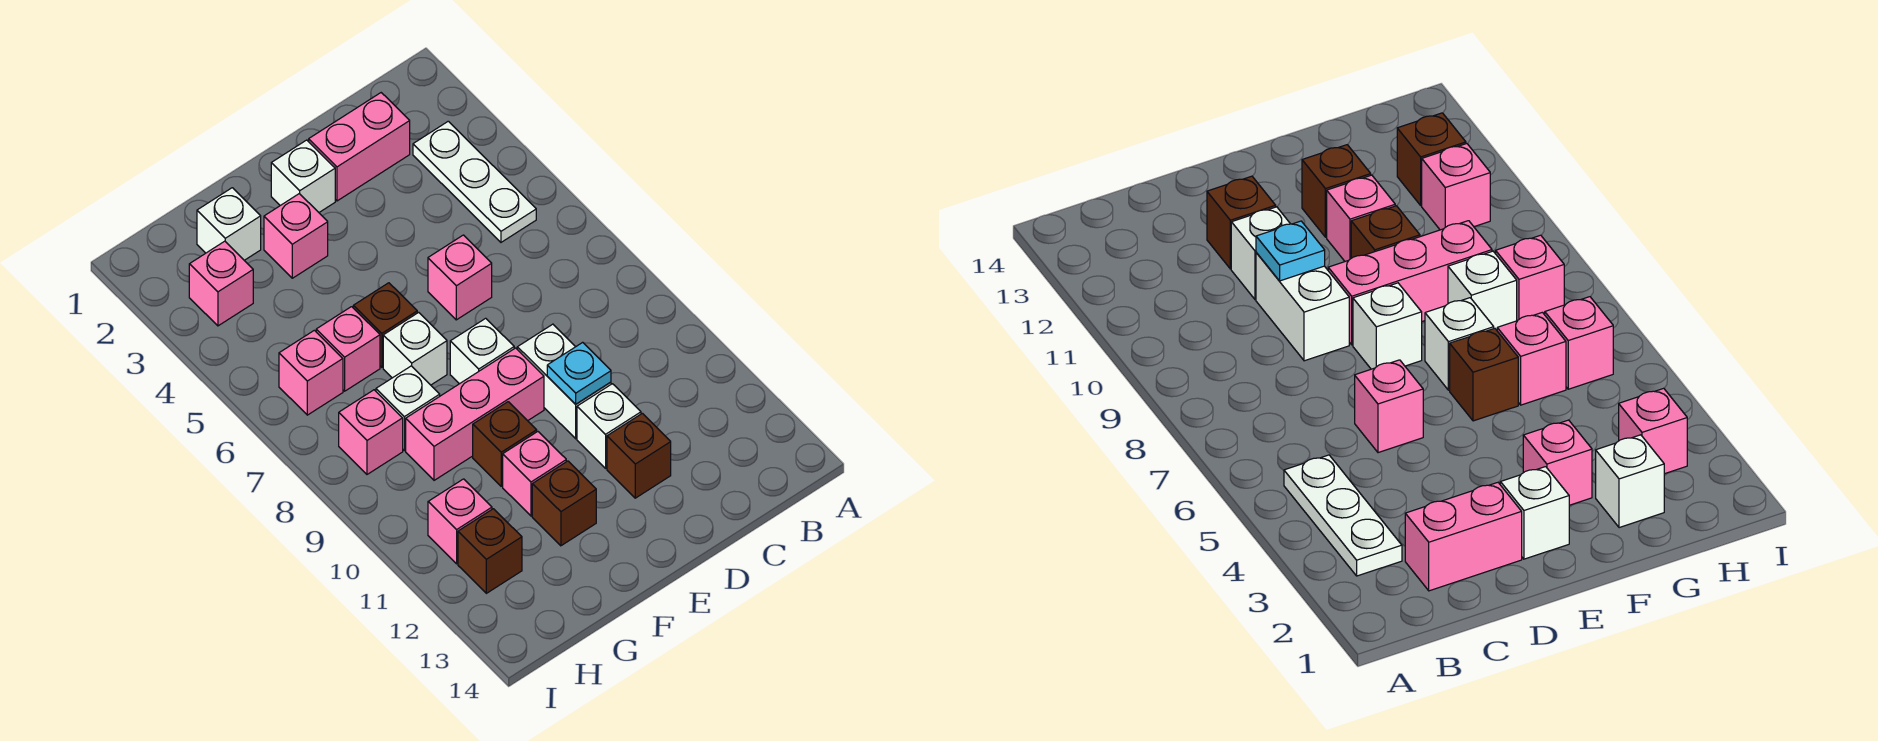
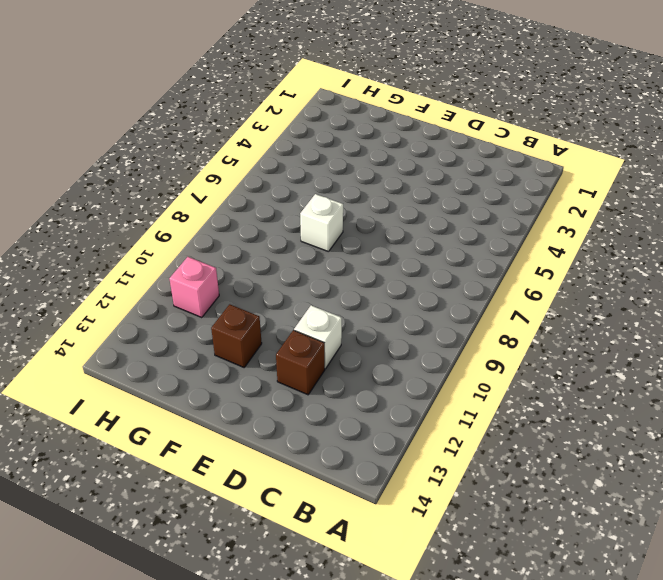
none -> white plate B3:B5 level 1
none -> pink brick C2:D2 level 1
none -> pink brick D6 level 1

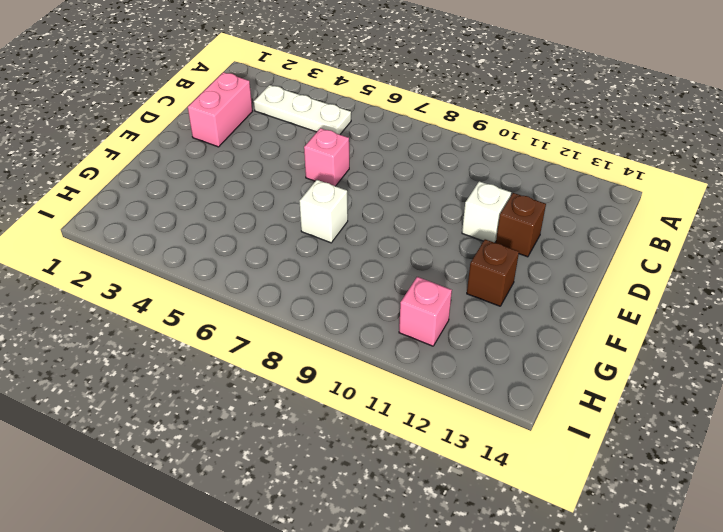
none -> white brick D9:D10 level 1
none -> white brick E2 level 1
none -> white brick E8 level 1

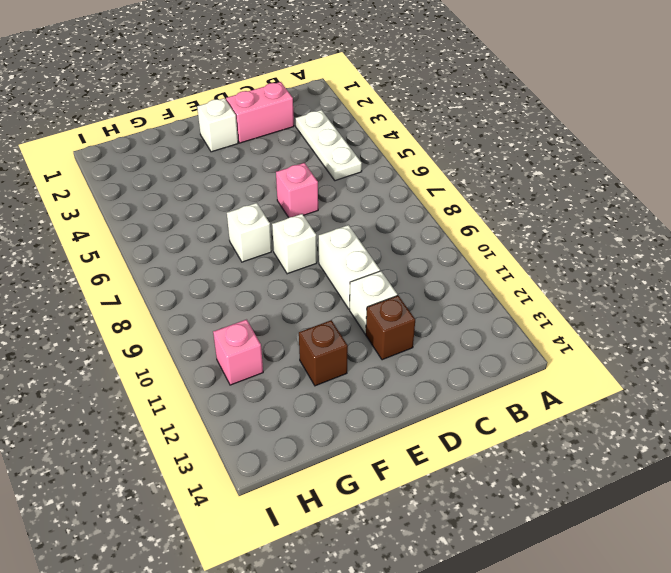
none -> pink brick E9:G9 level 1
none -> pink brick F3 level 1
none -> brown brick F6 level 1

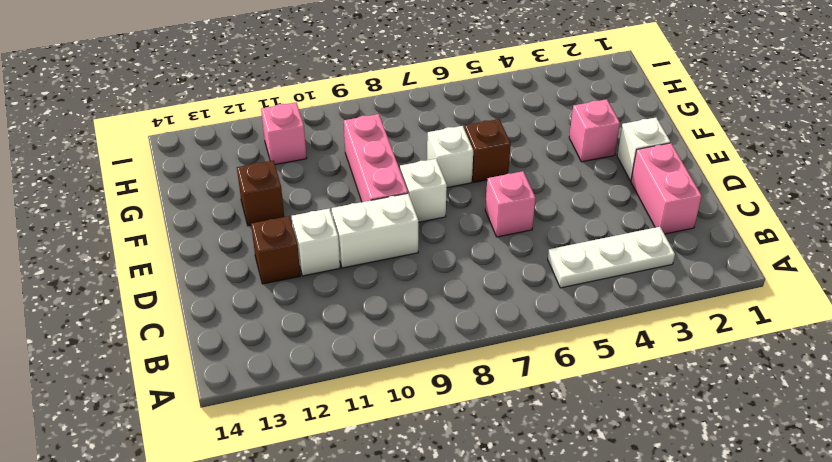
none -> brown brick F10 level 1
none -> pink brick F11 level 1
none -> white brick G2 level 1

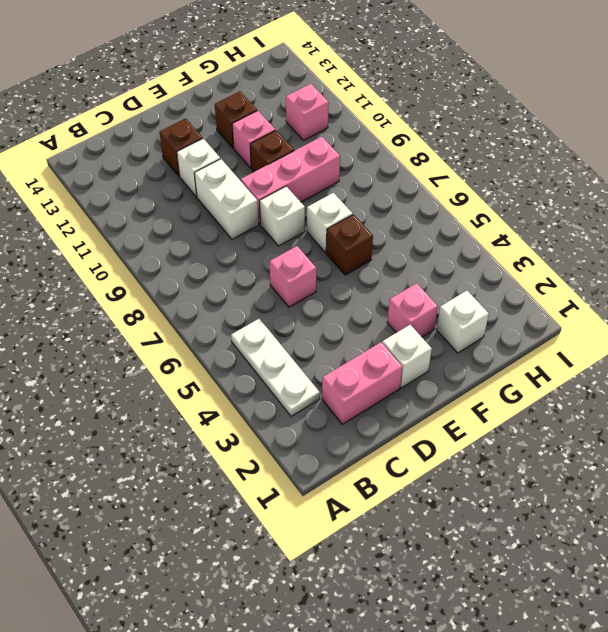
none -> pink brick G6 level 1
none -> white brick G8 level 1
none -> pink brick H3 level 1

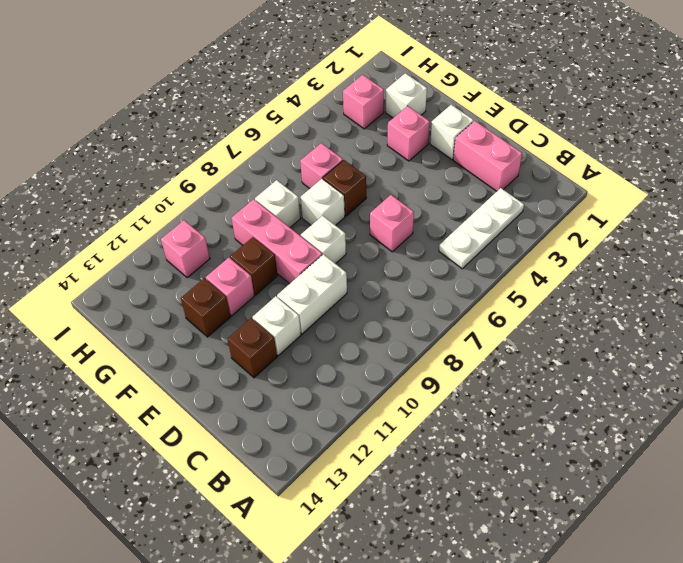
none -> pink brick H6 level 1
none -> pink brick H8 level 1
none -> brown brick H12 level 1

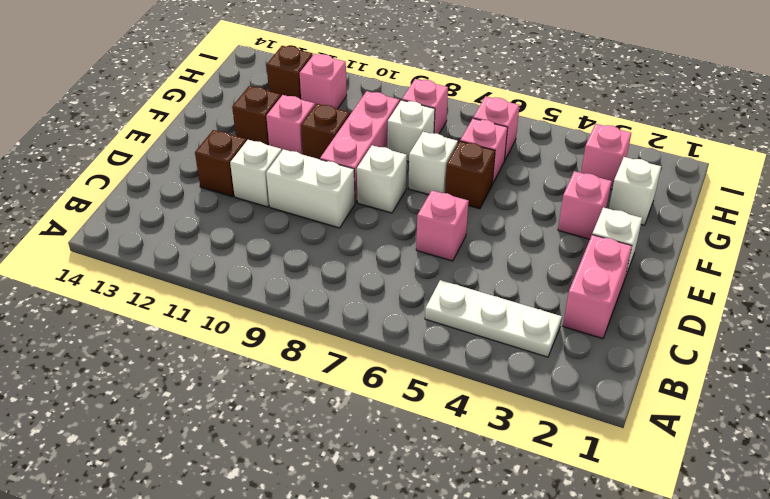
none -> cyan plate D10 level 2

